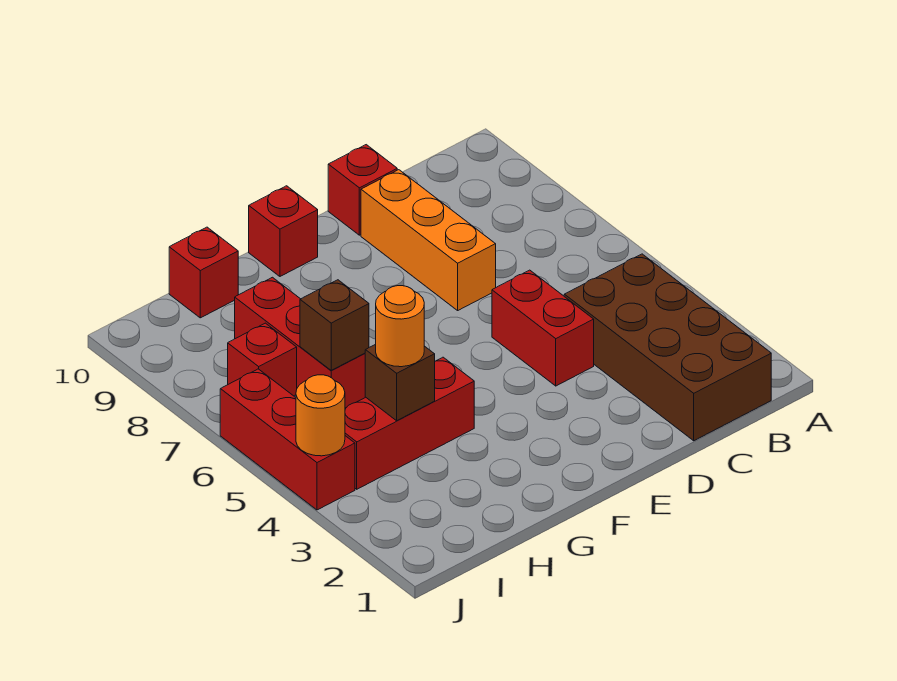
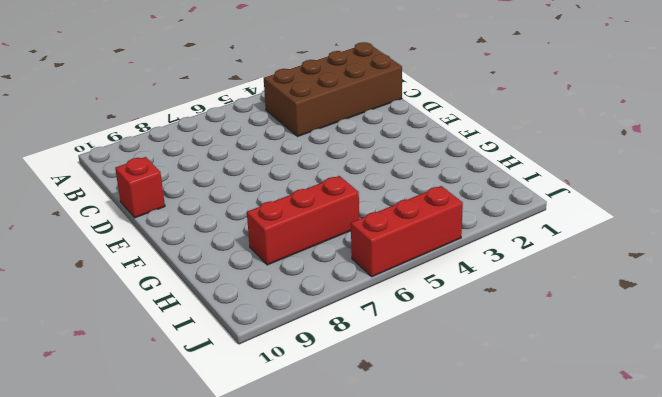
none -> red brick D4:D5 level 1
none -> orange brick D7:D9 level 1
none -> red brick F10 level 1

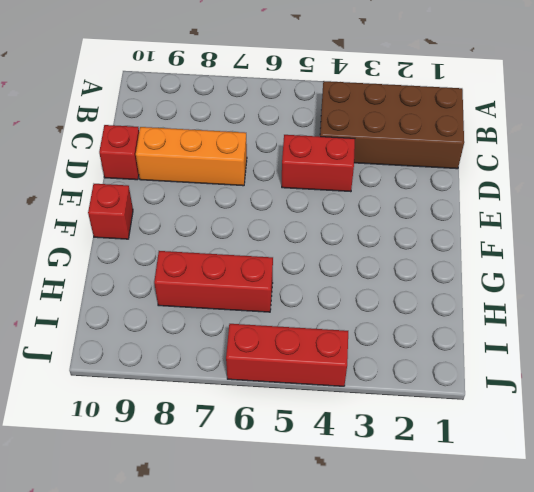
none -> red brick G4:I4 level 1
none -> red brick H10 level 1
none -> red brick I7 level 1

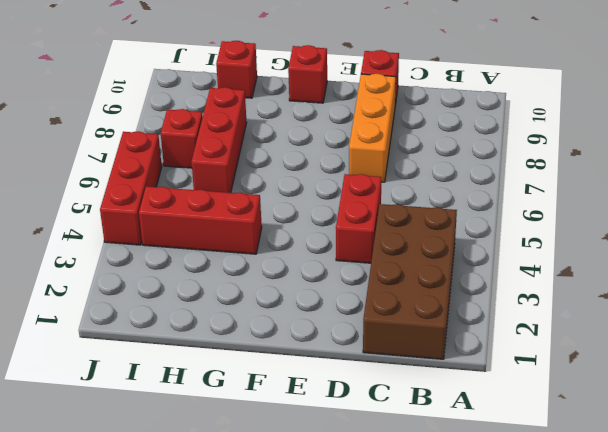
none -> brown brick H4 level 2
none -> brown brick H6 level 2
none -> orange round brick J4 level 2

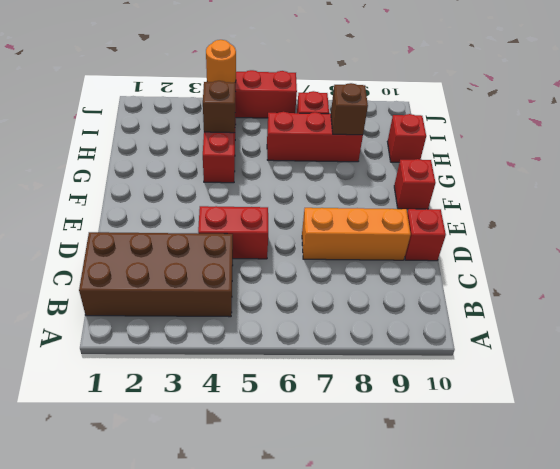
brown brick H8 level 2 -> brown brick H6 level 2
none -> orange round brick H4 level 3

